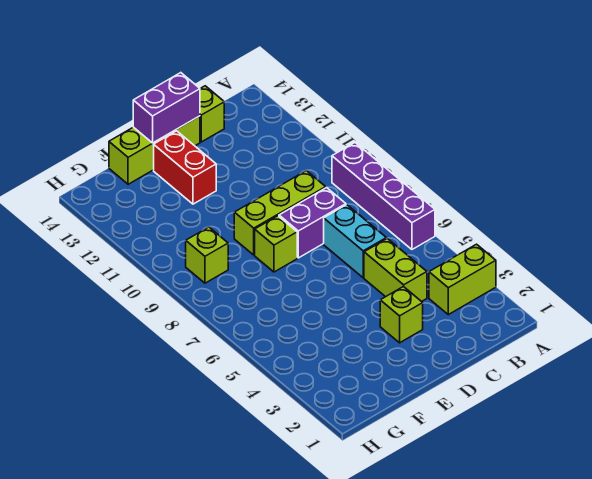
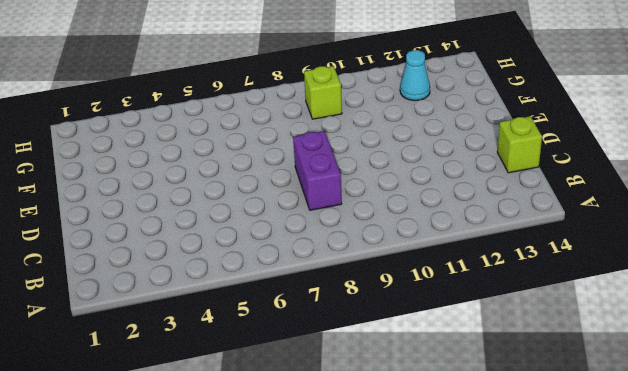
cyan cone G12 level 1 -> none
none -> lime brick A3:B3 level 1
none -> purple brick A6:A9 level 1
none -> lime brick C4:C5 level 1

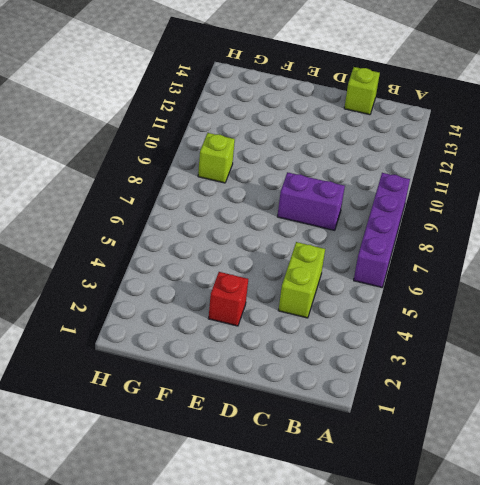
red brick E3 level 1 -> none
none -> lime brick A3:B3 level 1
none -> cyan brick C6:C7 level 1
none -> lime brick C9:E9 level 1

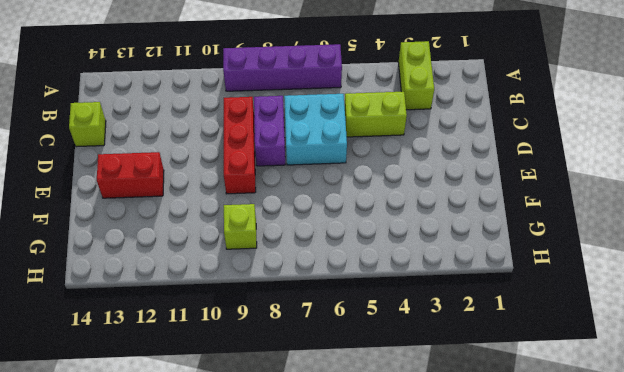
cyan brick C6:D7 level 1 -> cyan brick C6:C7 level 1
red brick C9:E9 level 1 -> lime brick C9:E9 level 1
none -> lime brick D3 level 1
none -> lime brick D14:F14 level 1
none -> lime brick E8 level 1

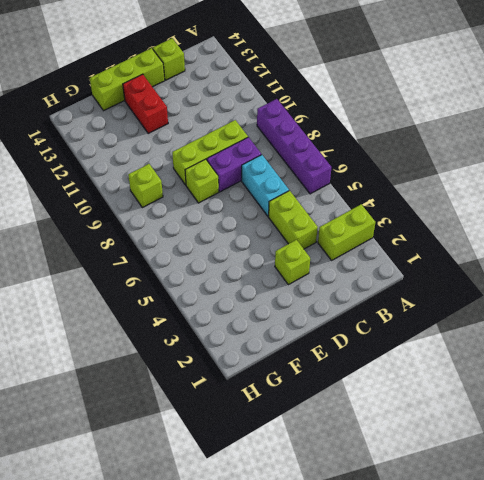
none -> purple brick D14:E14 level 2

